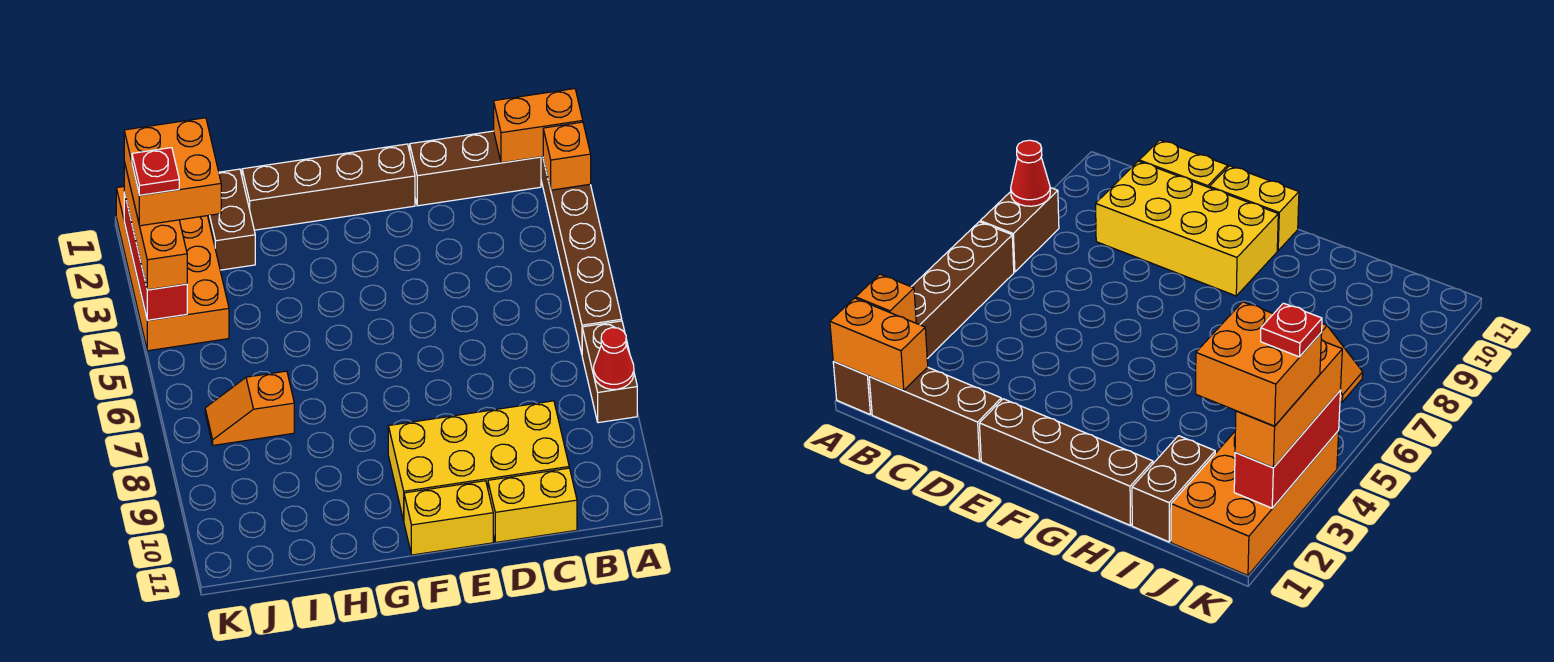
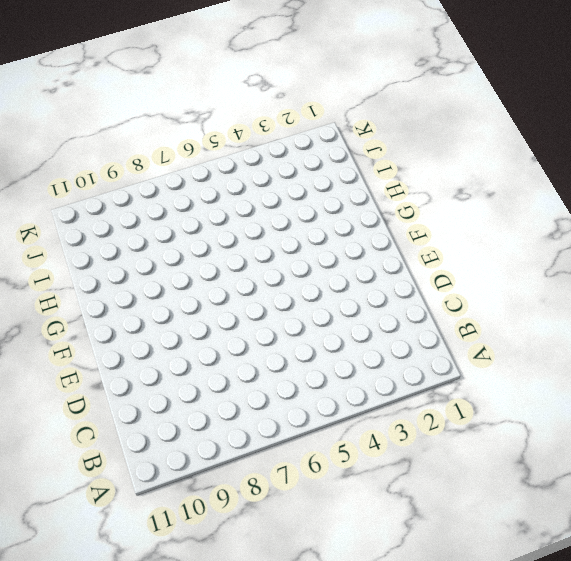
none -> brown brick A1:A6 level 1
none -> brown brick A7:A8 level 1
none -> brown brick B1:D1 level 1

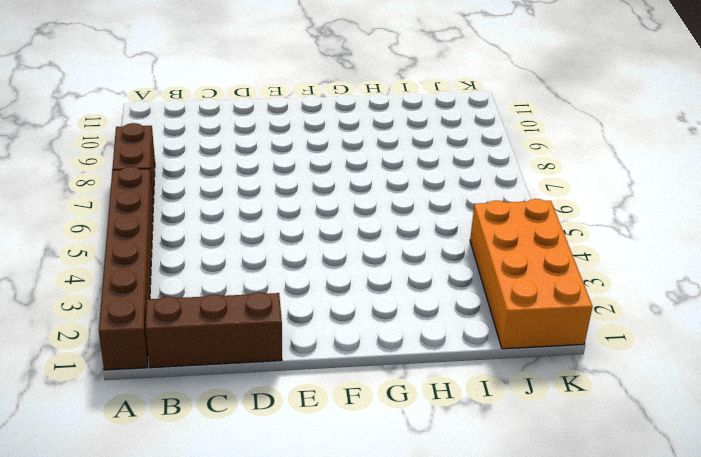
none -> yellow brick C9:F10 level 1
none -> yellow brick C11:D11 level 1
none -> brown brick E1:H1 level 1

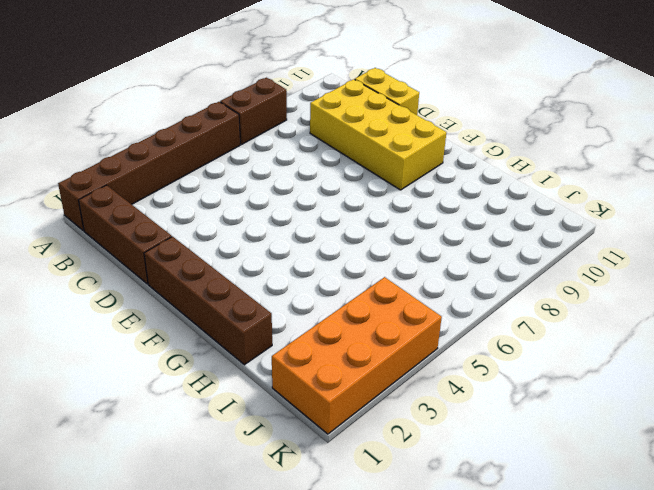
none -> yellow brick E11:F11 level 1
none -> brown brick I1:I2 level 1
none -> orange slope I7:J7 level 1 top I

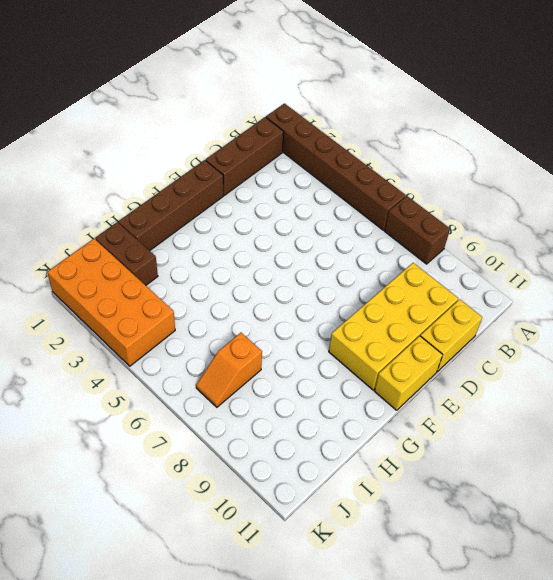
none -> orange brick A1:B1 level 2
none -> orange brick A2 level 2
none -> red cone A8 level 2

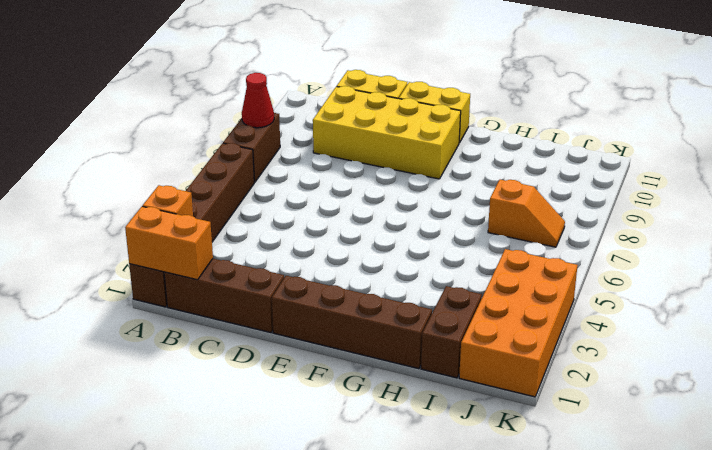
none -> red brick K2:K4 level 2
none -> orange brick K2:K4 level 3
none -> orange brick J2:K3 level 4

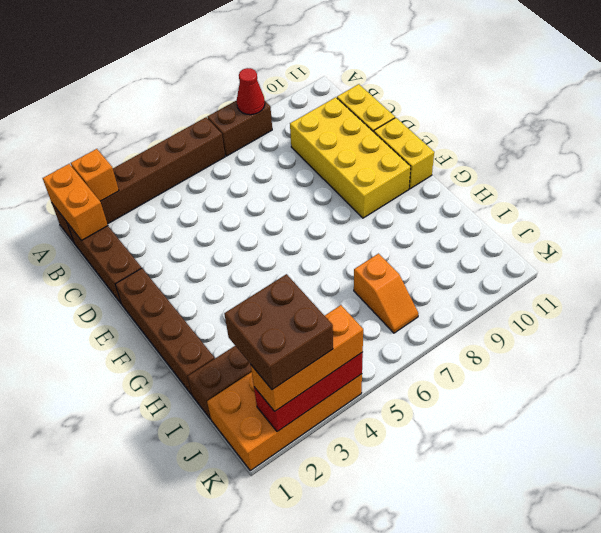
brown brick J2:K3 level 4 -> orange brick J2:K3 level 4
none -> red plate K3 level 5

